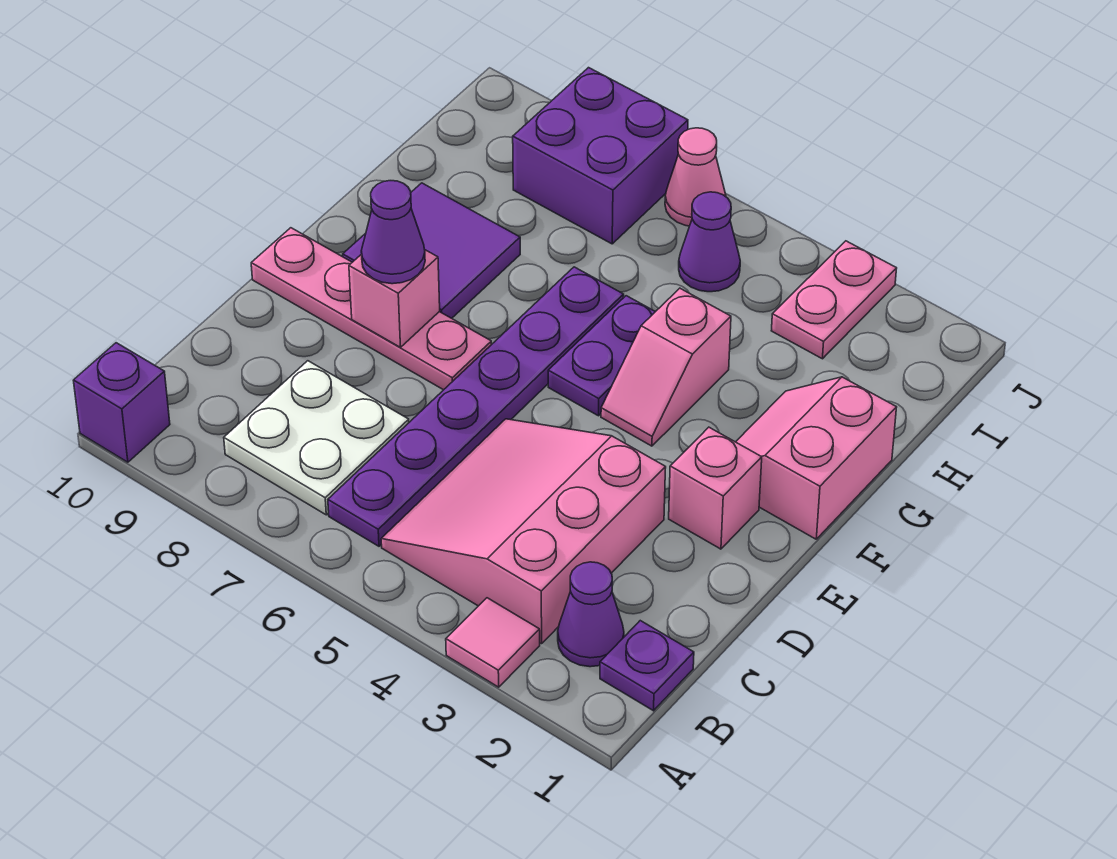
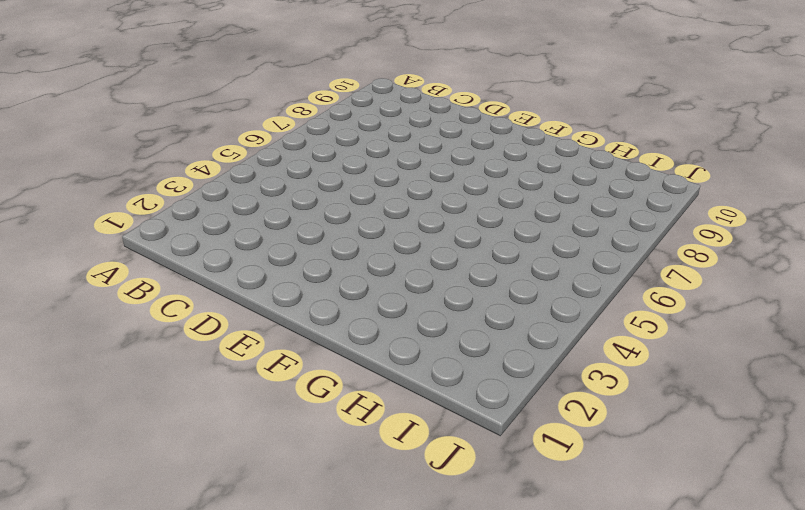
none -> pink tile A3 level 1
none -> purple brick A10 level 1
none -> purple plate B1 level 1

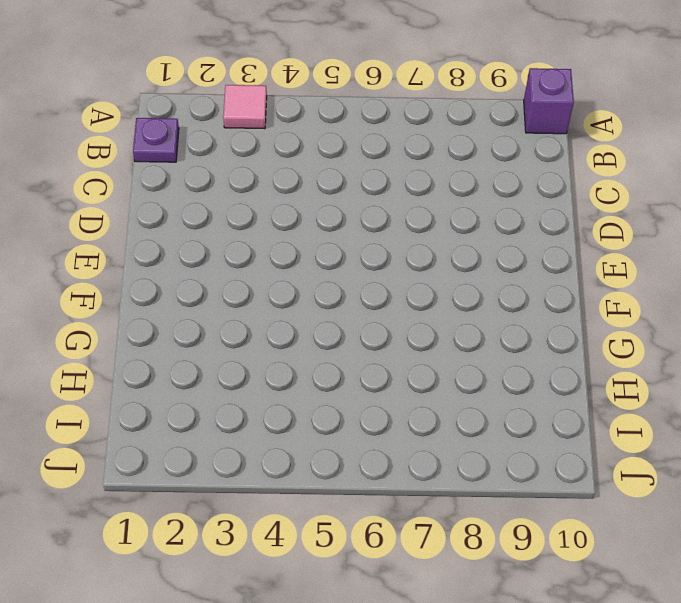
none -> purple cone B2 level 1
none -> pink slope B3:D5 level 1 top 3
none -> purple plate B6:G6 level 1

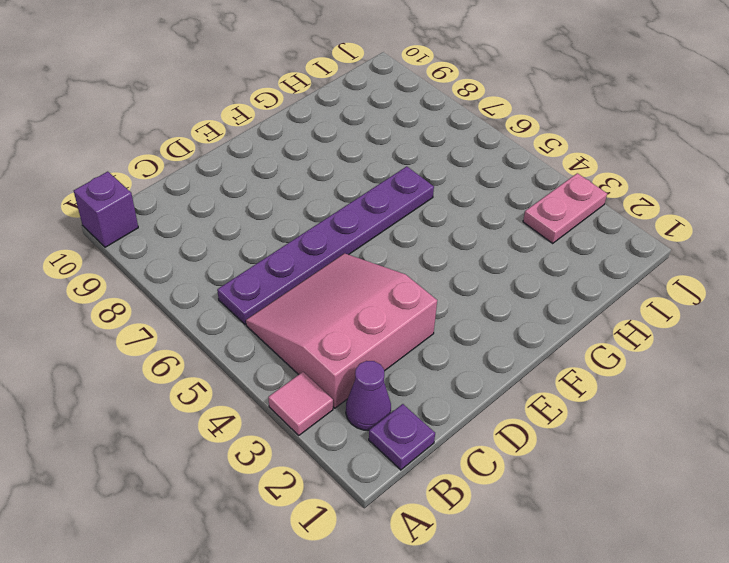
none -> white plate B7:C8 level 1
none -> pink brick E2 level 1
none -> pink plate E7:E10 level 1

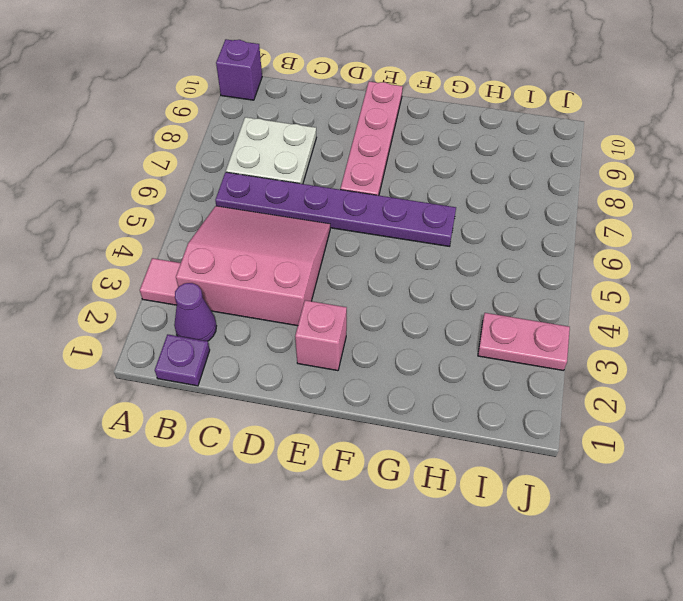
none -> pink slope F1:G2 level 1 top 1
none -> pink slope F4:G4 level 1 top G
none -> purple plate F5:G5 level 1

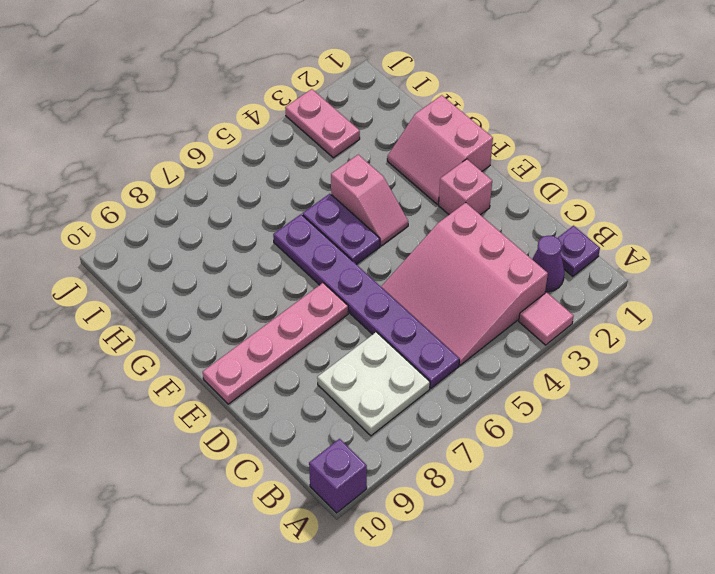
none -> purple tile F8:G9 level 1
none -> purple cone I5 level 1
none -> purple brick I7:J8 level 1

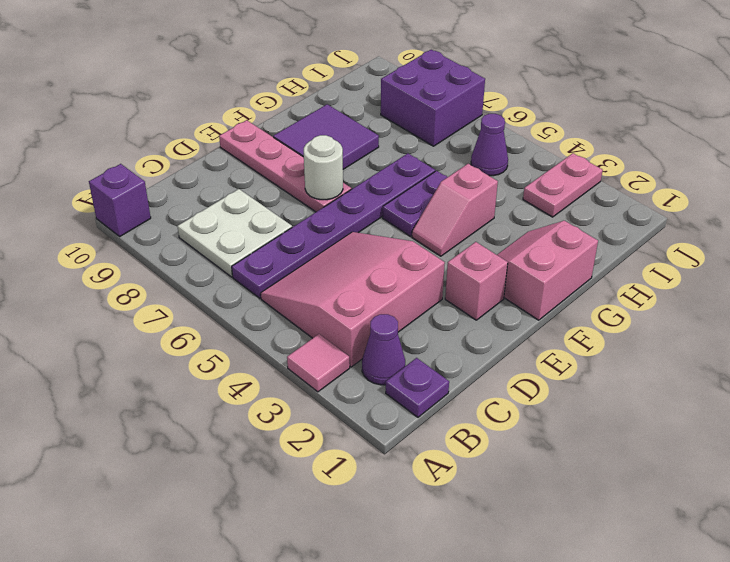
white round brick E7 level 2 -> none
none -> pink cone J6 level 1
none -> pink brick E8 level 2
none -> purple cone E8 level 3

